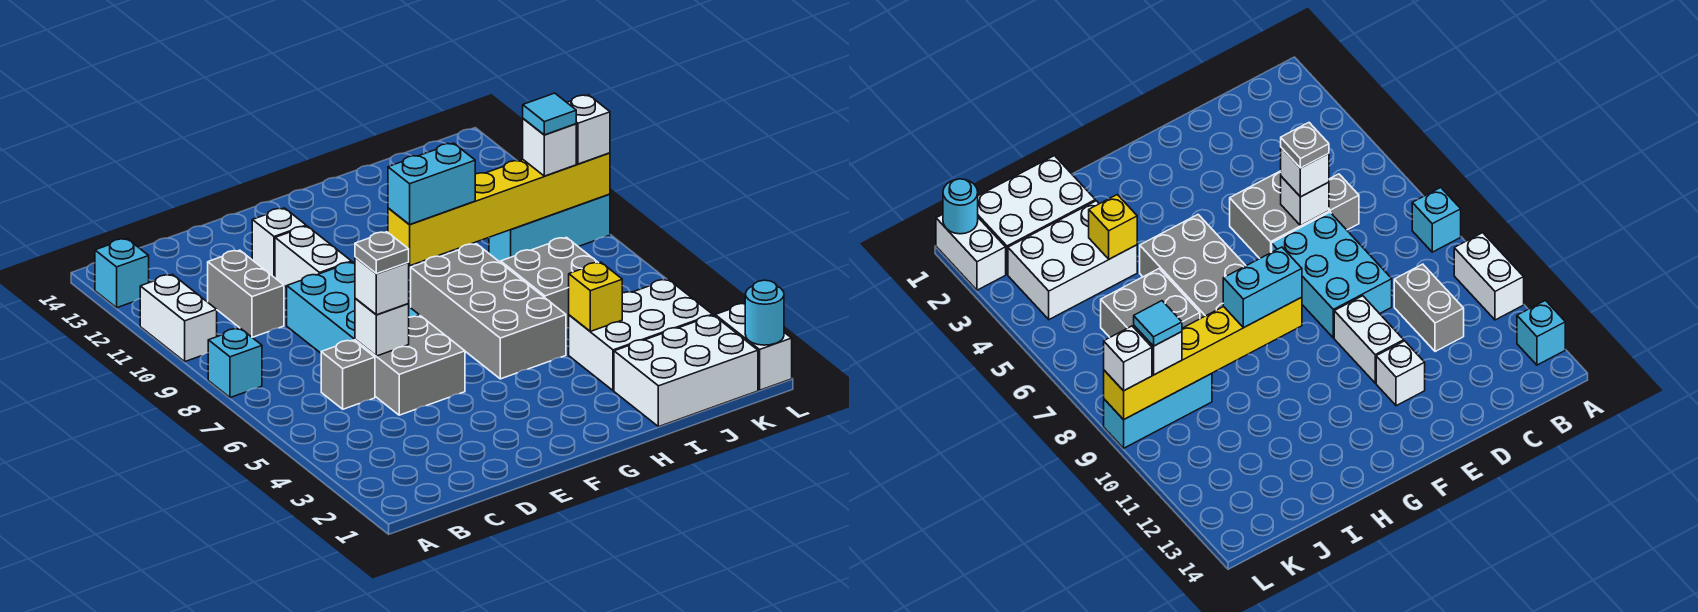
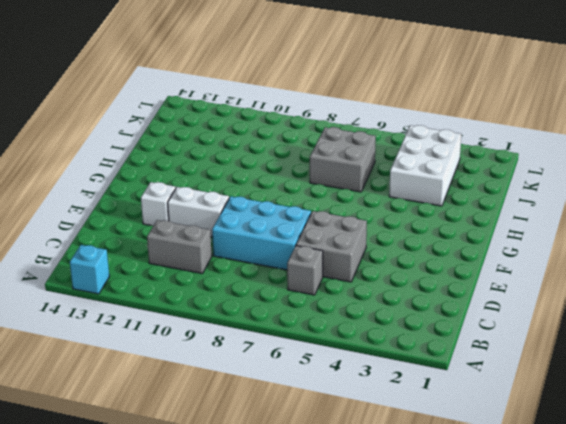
none -> cyan brick A8 level 1
none -> white brick A10:A11 level 1
none -> grey brick G5:H8 level 1

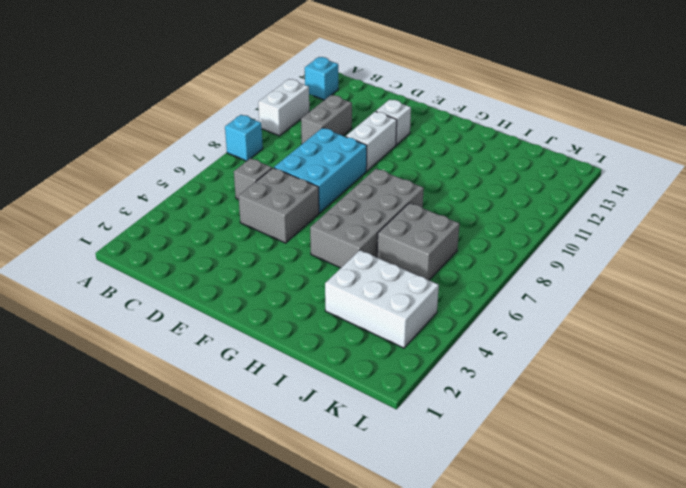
none -> white brick I1:K2 level 1
none -> cyan brick J9:L9 level 1
none -> white brick L1:L2 level 1

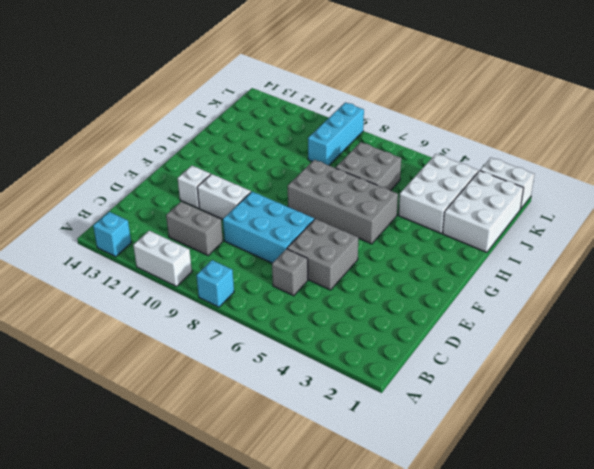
none -> white brick D6 level 2
none -> yellow brick G9:L9 level 2
none -> yellow brick I4 level 2

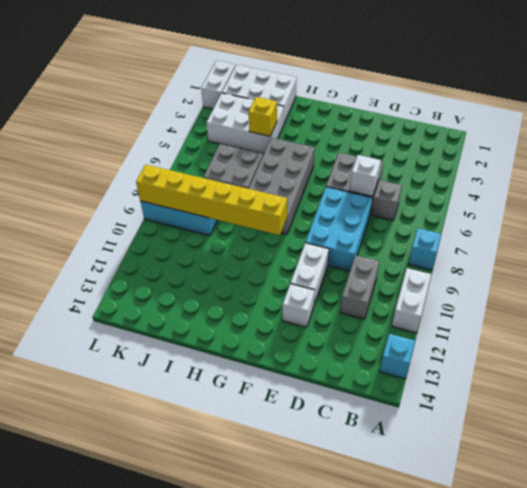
none -> cyan round brick L1 level 2
none -> white brick D6 level 3
none -> cyan brick G9:H9 level 3

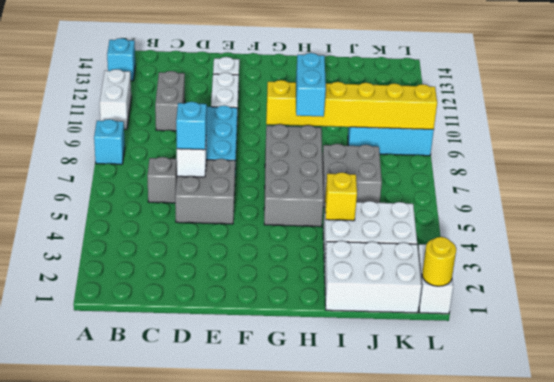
cyan brick D6 level 3 -> white brick D6 level 3
cyan brick H8:H9 level 3 -> cyan brick G9:H9 level 3
yellow round brick L1 level 2 -> cyan round brick L1 level 2
none -> white brick K9 level 3
none -> white brick L9 level 3
none -> grey plate D6 level 4

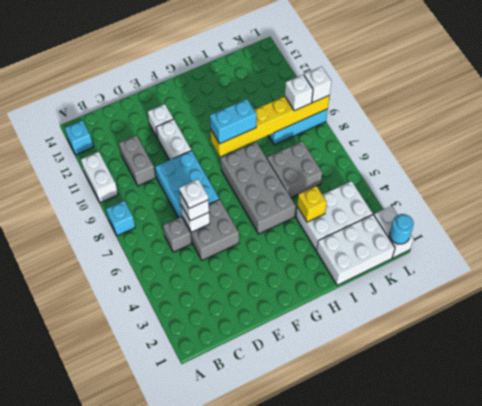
white plate D6 level 4 -> grey plate D6 level 4
none -> cyan tile K9 level 4

